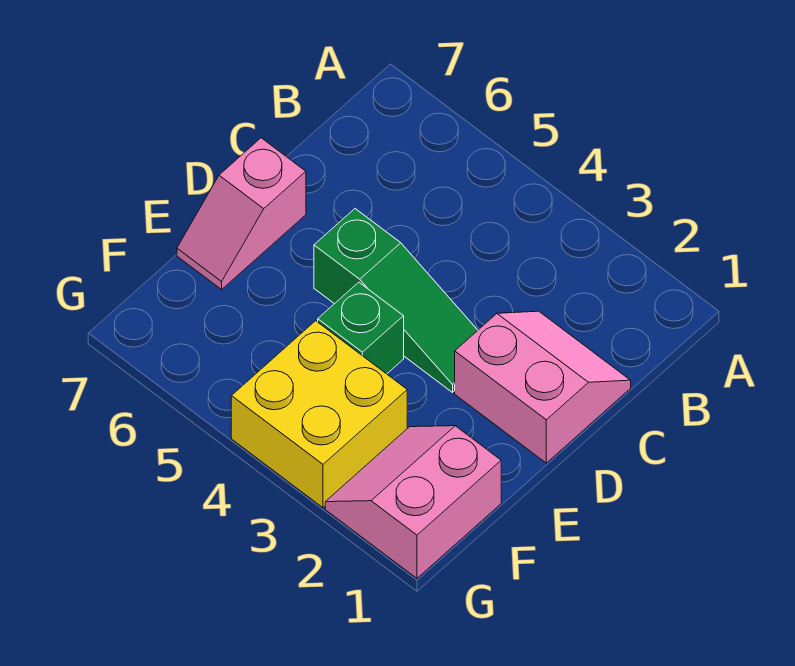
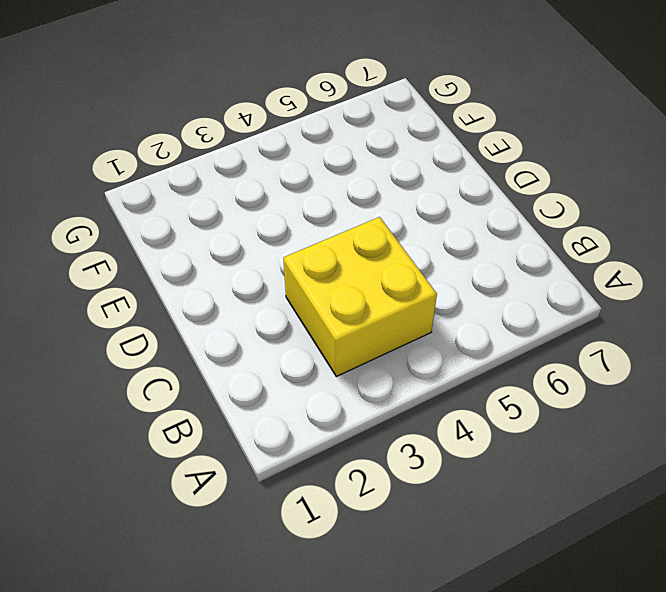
yellow brick B3:C4 level 1 -> yellow brick F3:G4 level 1
none -> pink slope C1:D2 level 1 top D
none -> green slope D3:D5 level 1 top 5

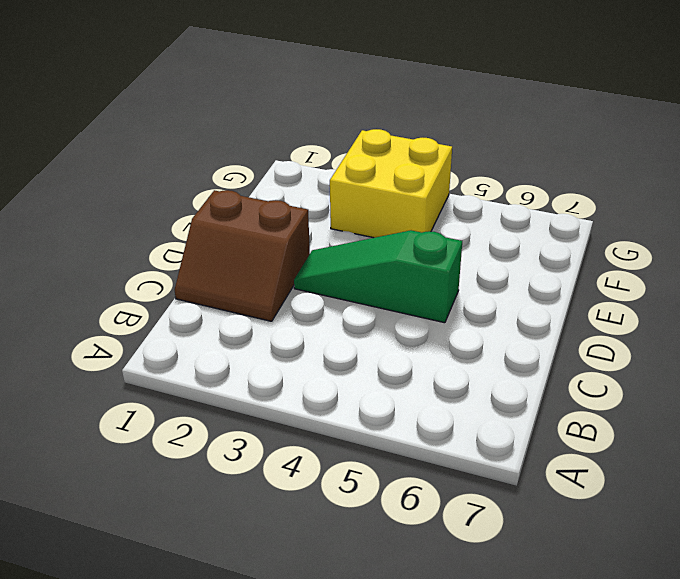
brown slope C1:D2 level 1 top D -> pink slope C1:D2 level 1 top D
none -> pink slope D7:E7 level 1 top D
none -> green brick E4 level 1

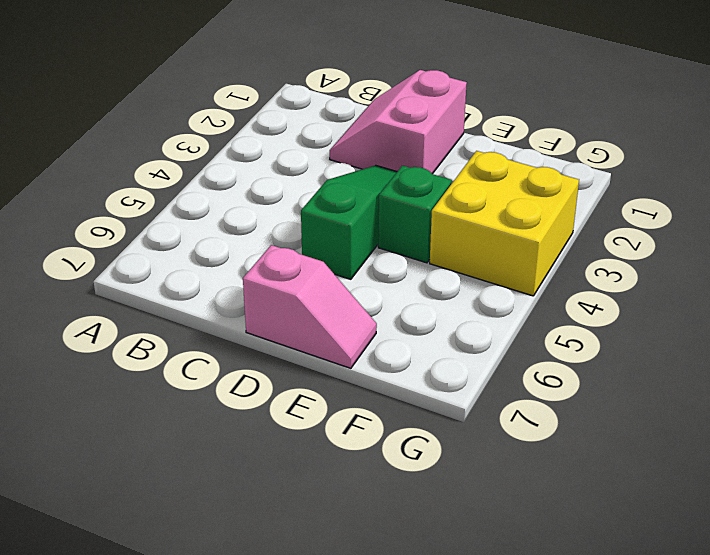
none -> pink slope F1:G2 level 1 top 1

